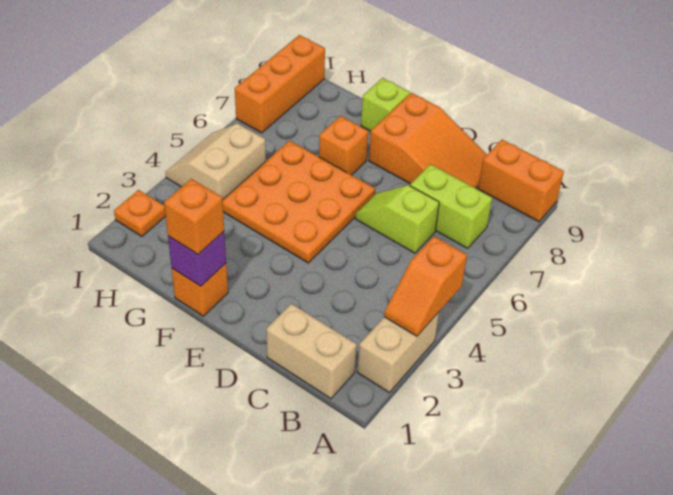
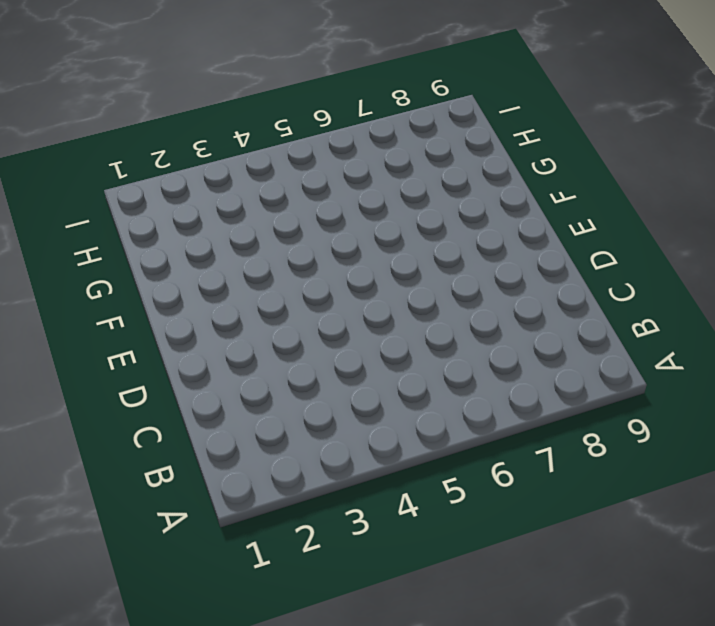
none -> tan brick A2:A3 level 1
none -> orange brick A9:B9 level 1
none -> tan brick B1:C1 level 1

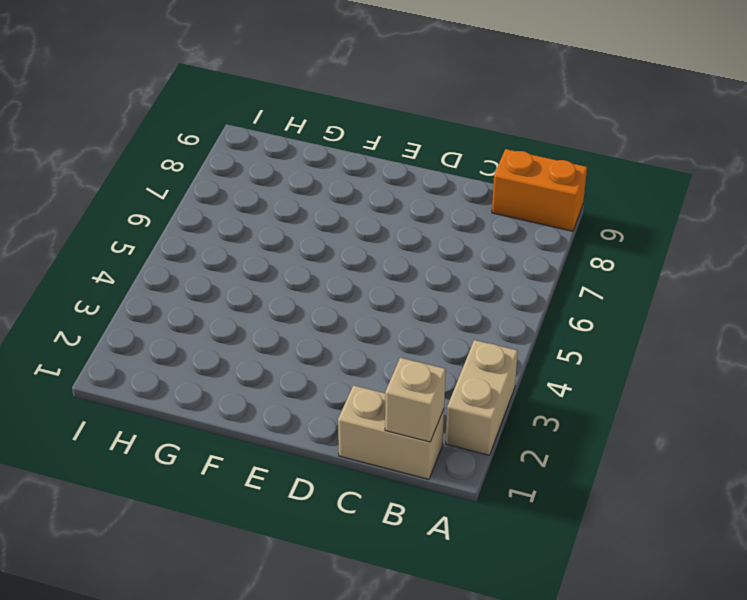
tan brick B1 level 2 -> none
none -> lime brick B7:C7 level 1
none -> lime slope C6:D6 level 1 top C
none -> orange slope C8:E9 level 1 top E

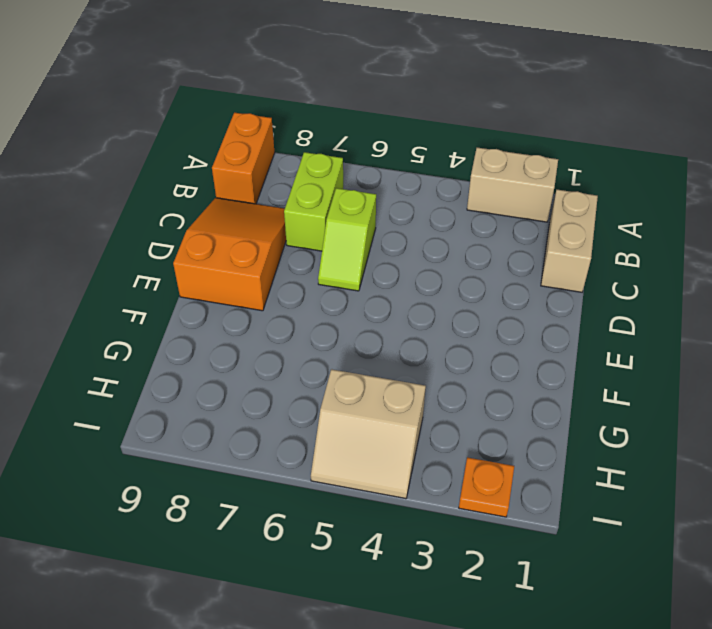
none -> orange plate E4:G6 level 1
none -> orange brick F1 level 1
none -> orange brick F7 level 1

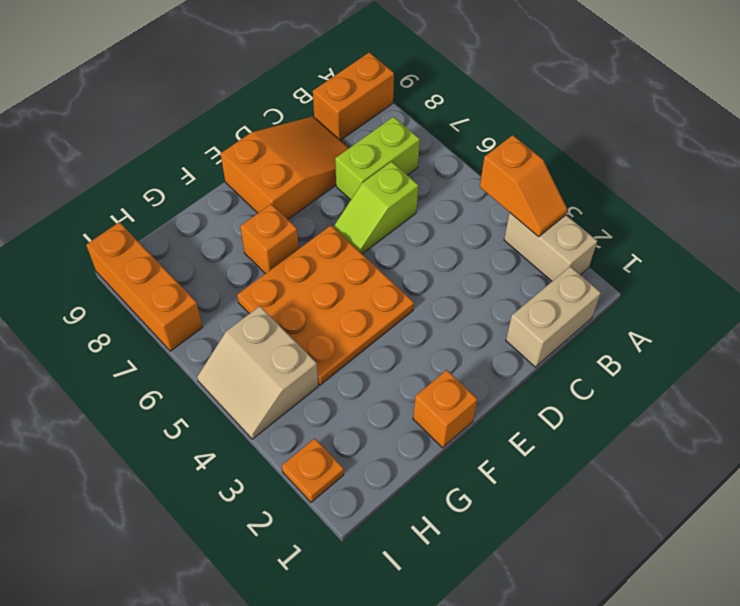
none -> lime brick F9 level 1
none -> purple brick F1 level 2
none -> orange brick F1 level 3

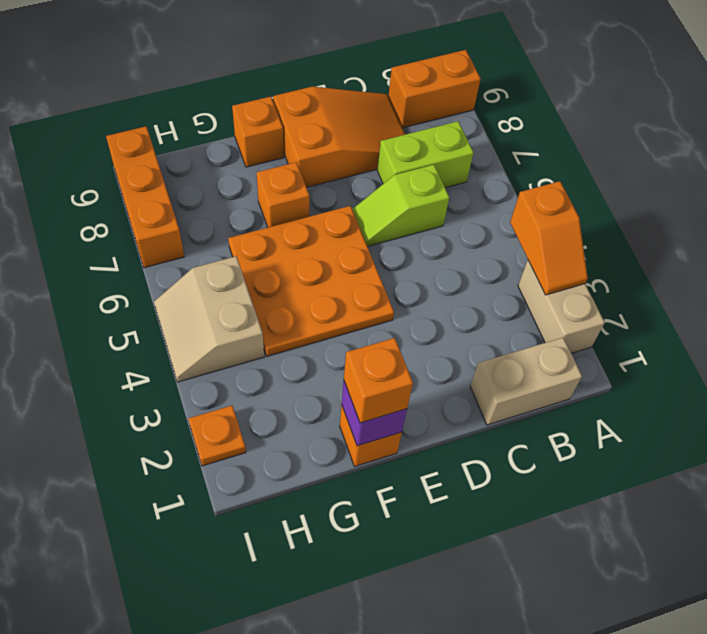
orange brick F9 level 1 -> lime brick F9 level 1

